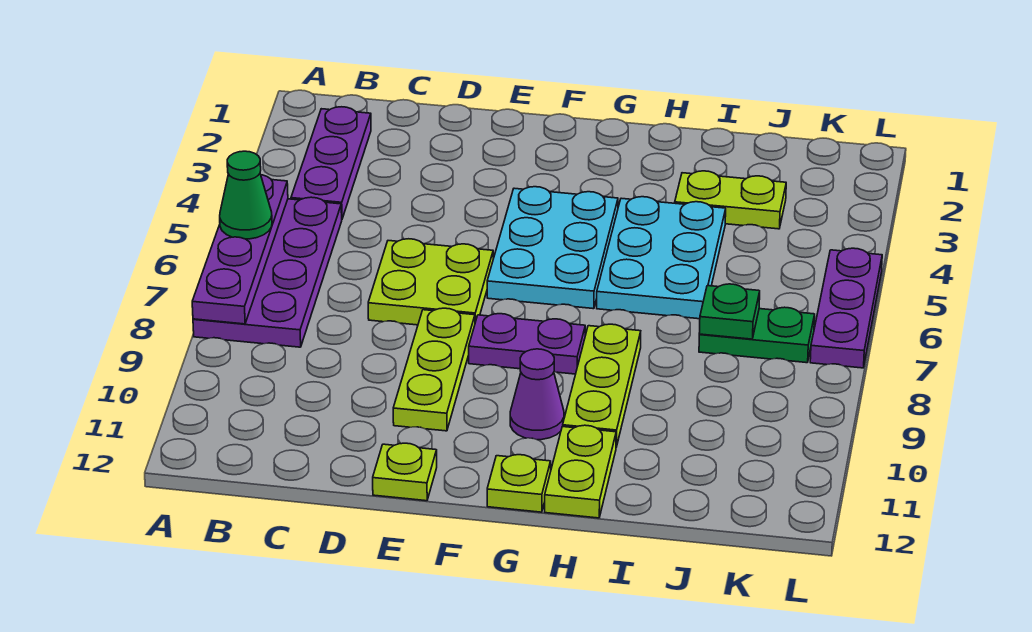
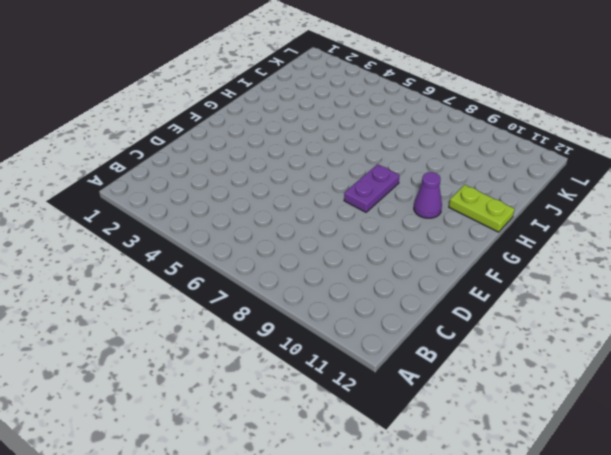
none -> purple plate A5:B8 level 1
none -> purple plate B2:B4 level 1
none -> lime plate D6:E7 level 1

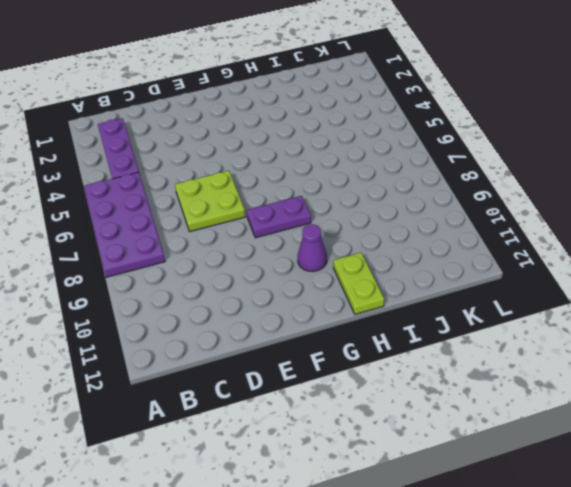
none -> lime plate E8:E10 level 1
none -> lime plate E12 level 1
none -> cyan plate F4:G6 level 1

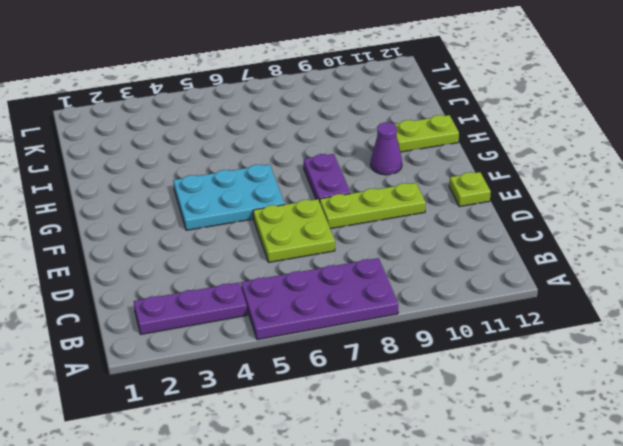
none -> lime plate G12 level 1
none -> cyan plate H4:I6 level 1
none -> lime plate H8:H10 level 1

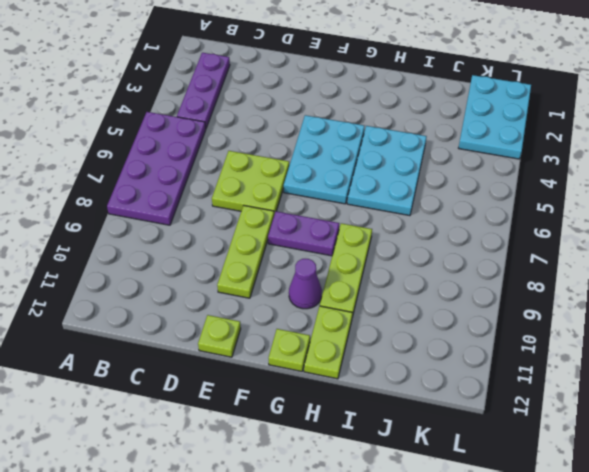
cyan plate K1:L3 level 1 -> none
none -> lime plate I3:J3 level 1
none -> green plate J7:K7 level 1
none -> purple plate L5:L7 level 1

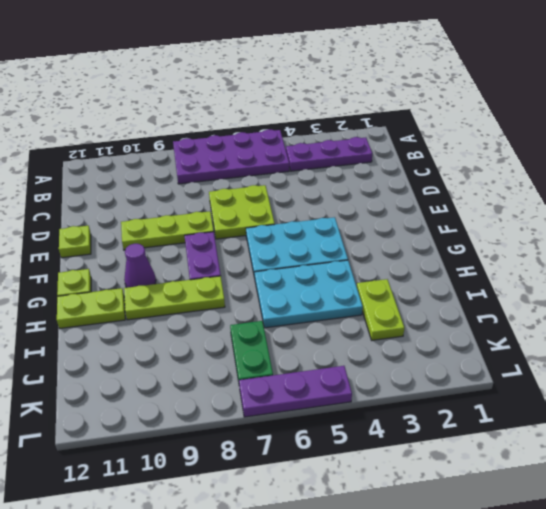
none -> purple plate A5:A8 level 2
none -> green plate J7 level 2
none -> green cone A6 level 3

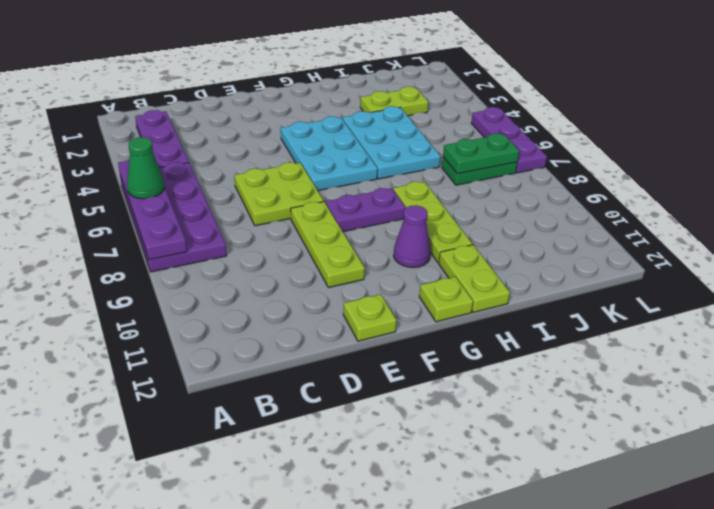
green plate J7:K7 level 2 -> green plate J7 level 2

